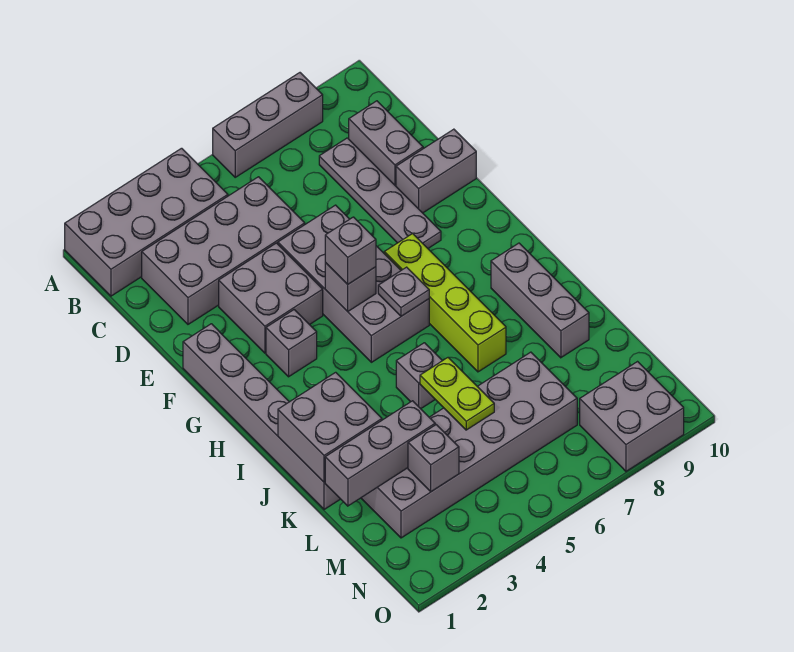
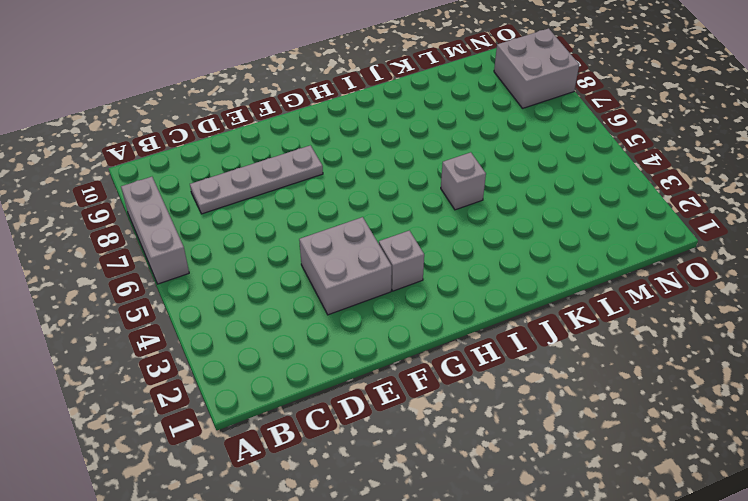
none -> grey brick A1:B4 level 1
none -> grey brick C2:D5 level 1
none -> grey brick C9:D9 level 1

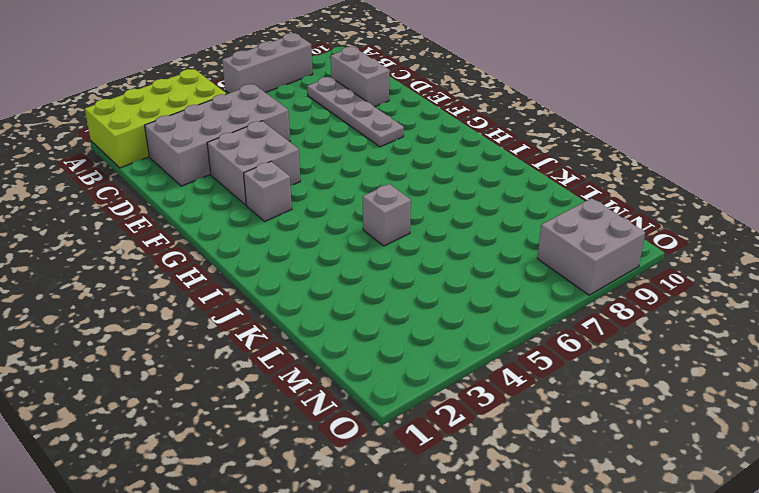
lime brick A1:B4 level 1 -> grey brick A1:B4 level 1
none -> grey brick E5:H6 level 1
none -> grey brick E9:E10 level 1
none -> grey brick F1:K1 level 1

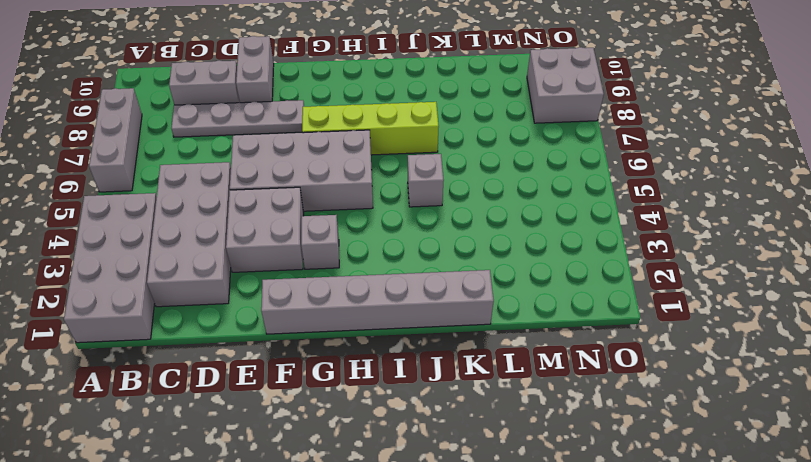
none -> grey brick I9:K9 level 1
none -> grey brick L2:M7 level 1
none -> grey brick G5 level 2

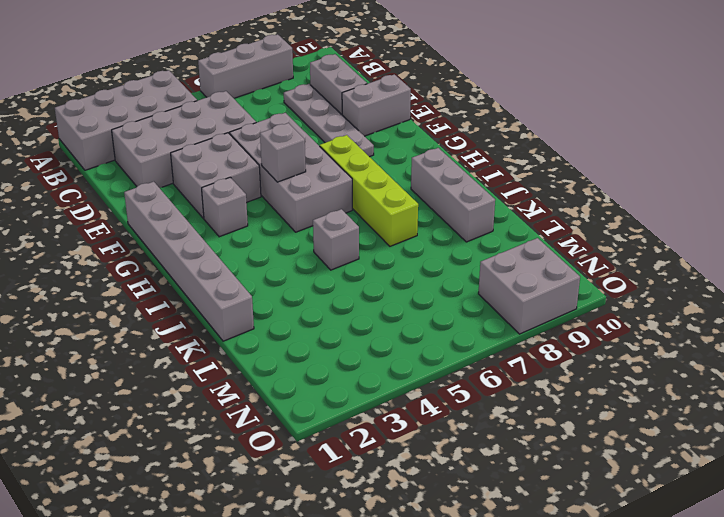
none -> grey brick L2:M7 level 1
none -> grey plate H6 level 2
none -> grey brick J1:K2 level 2

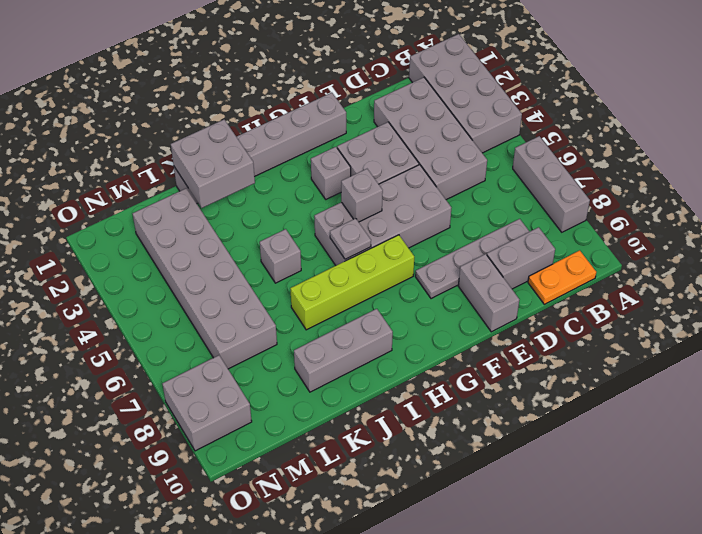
orange plate B10:C10 level 1 -> none
none -> lime plate K5:L5 level 2
none -> grey brick L1:L3 level 2
none -> grey brick M3 level 2

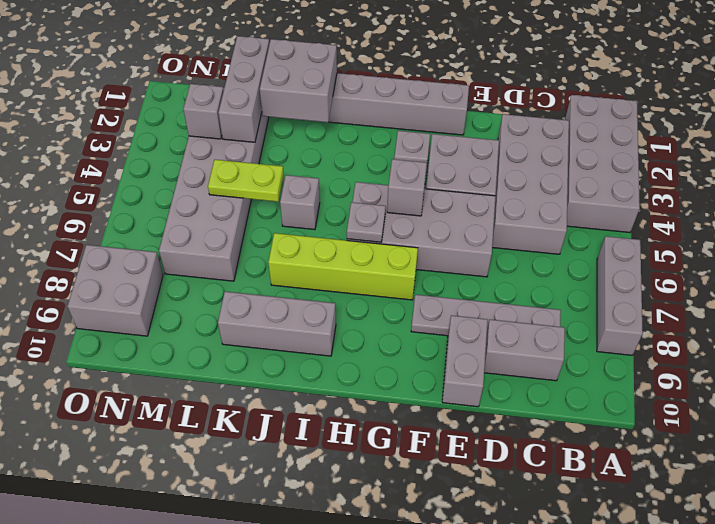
none -> grey brick G5 level 3

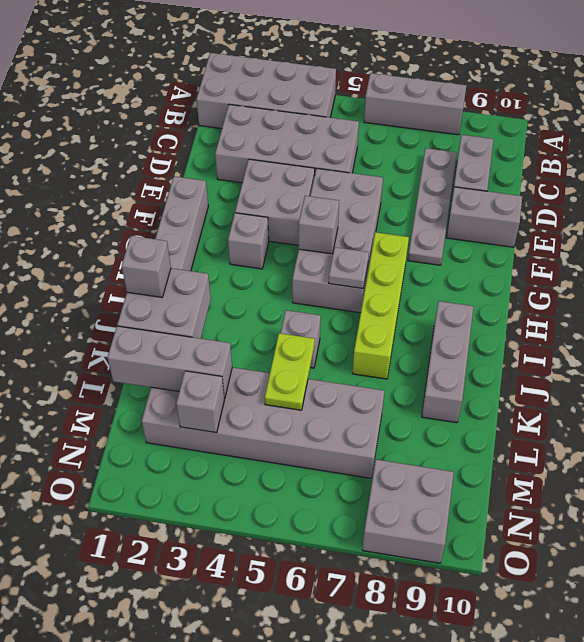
grey brick J1 level 3 -> grey brick G5 level 3

